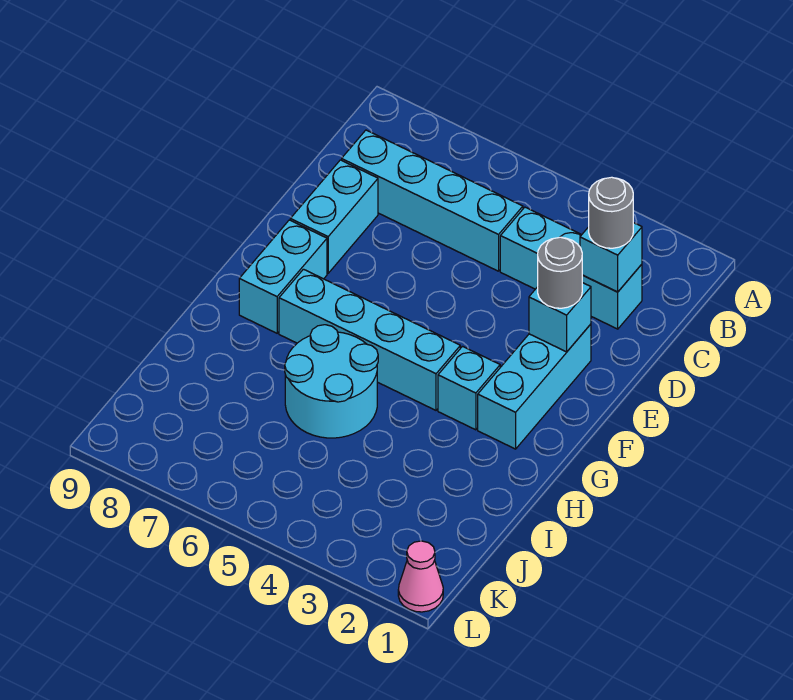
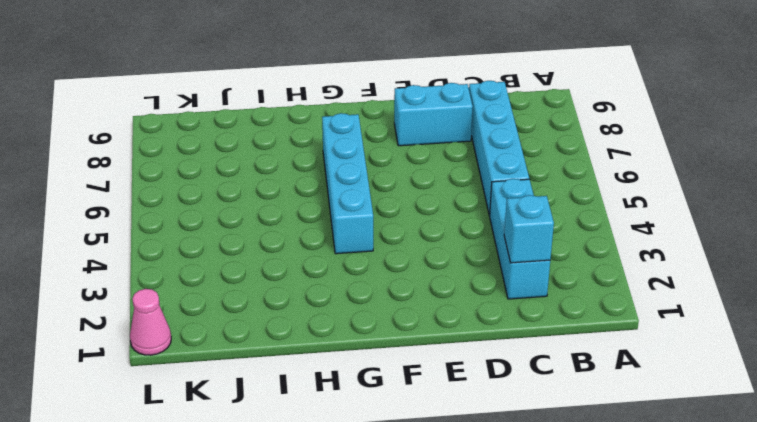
none -> cyan brick E2:G2 level 1
none -> cyan brick F8:G8 level 1
none -> cyan brick G3 level 1

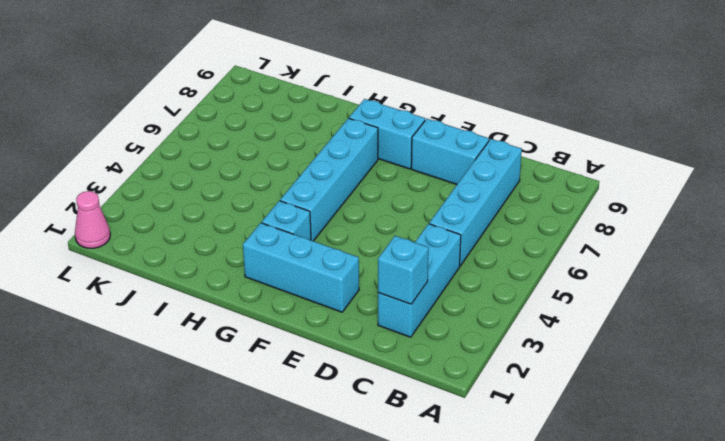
none -> cyan round brick H5:I6 level 1
none -> cyan brick E2 level 2
none -> grey round brick C2 level 3

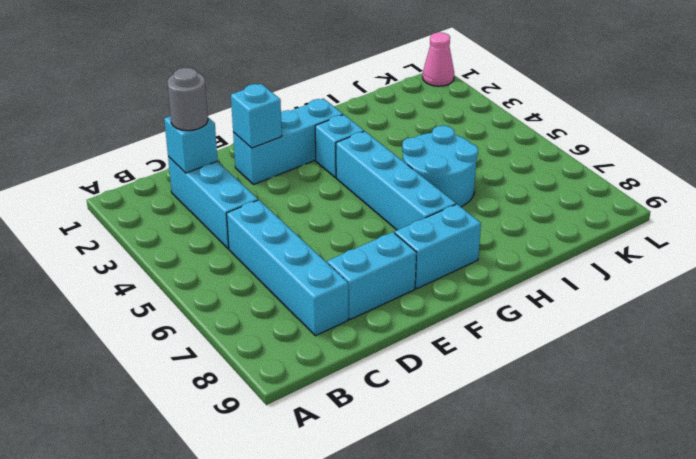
none -> grey round brick E2 level 3

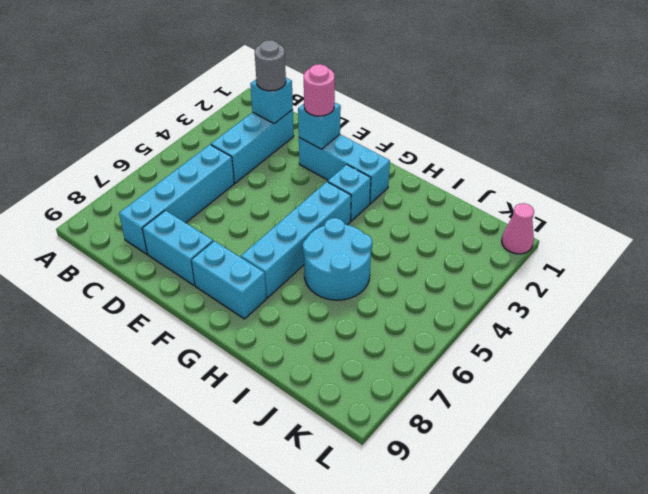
pink round brick E2 level 3 -> grey round brick E2 level 3

